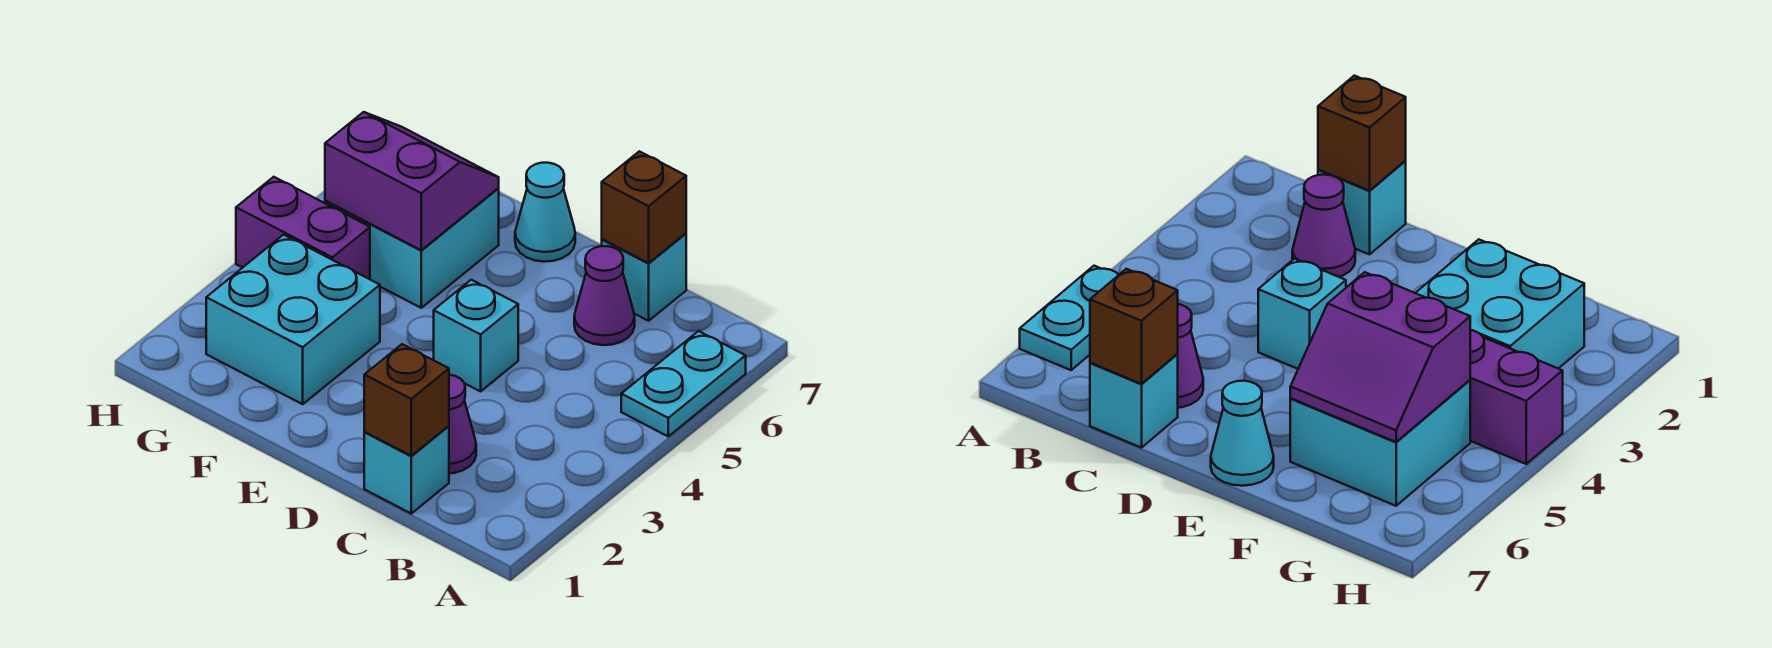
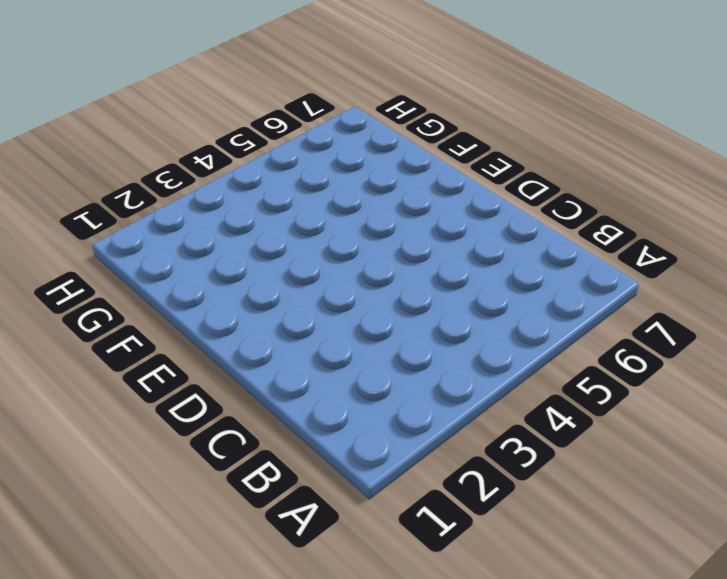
none -> cyan plate A5:A6 level 1
none -> cyan brick C1 level 1
none -> purple cone C2 level 1

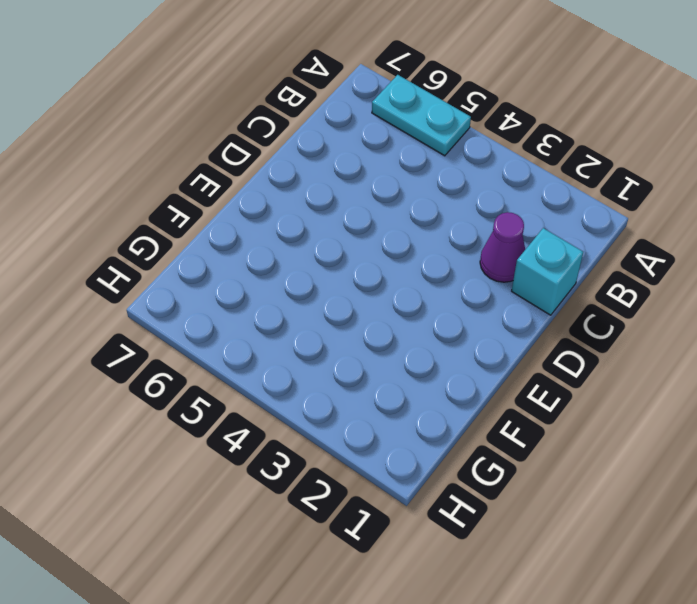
none -> purple cone C6 level 1
none -> cyan brick C7 level 1
none -> cyan brick D4 level 1

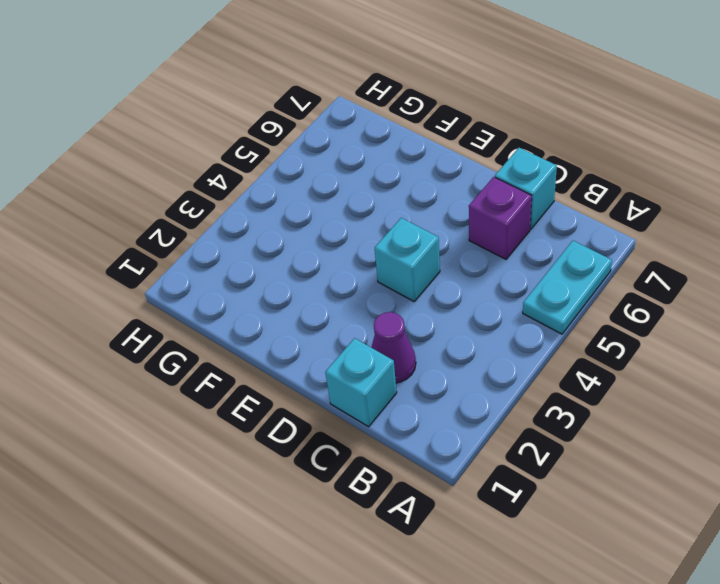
purple brick C6 level 1 -> purple cone C6 level 1
none -> cyan cone E7 level 1
none -> cyan brick F2:G3 level 1
none -> cyan brick F5:G6 level 1

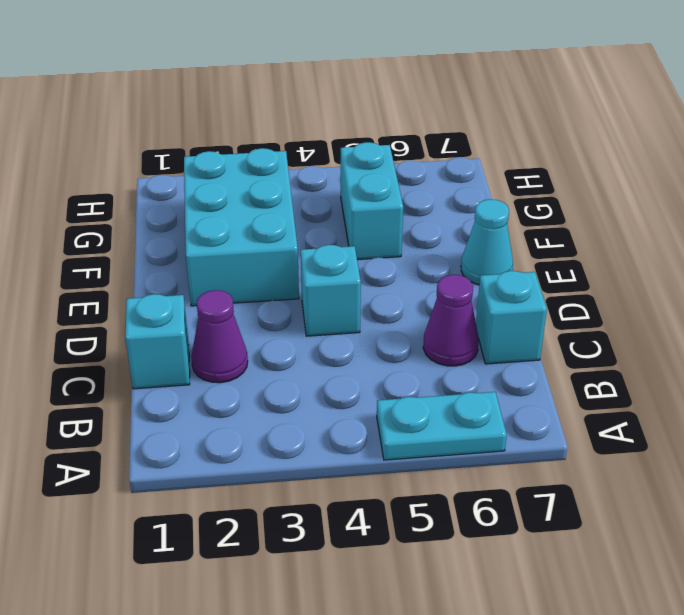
cyan brick E2:G3 level 1 -> cyan brick F2:G3 level 1
cyan brick F5:G5 level 1 -> cyan brick F5:G6 level 1
none -> purple brick G4:H4 level 1
none -> brown brick C1 level 2
none -> brown brick C7 level 2

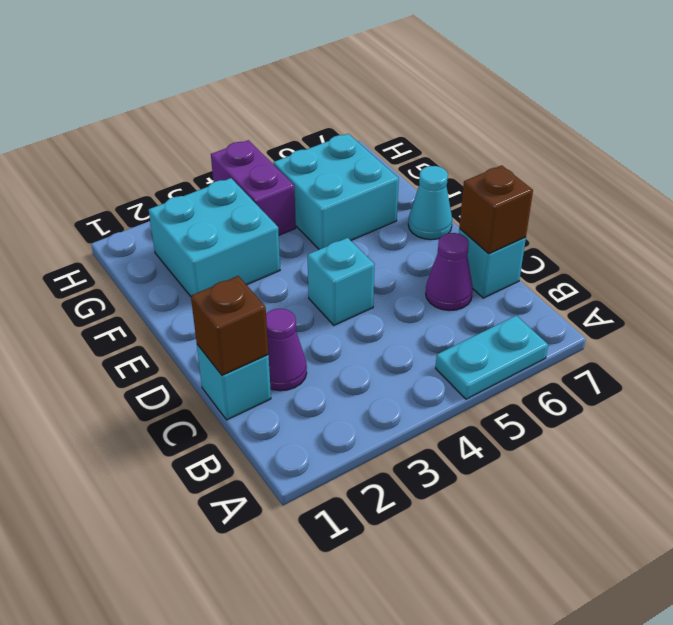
none -> purple slope F5:G6 level 2 top 5

